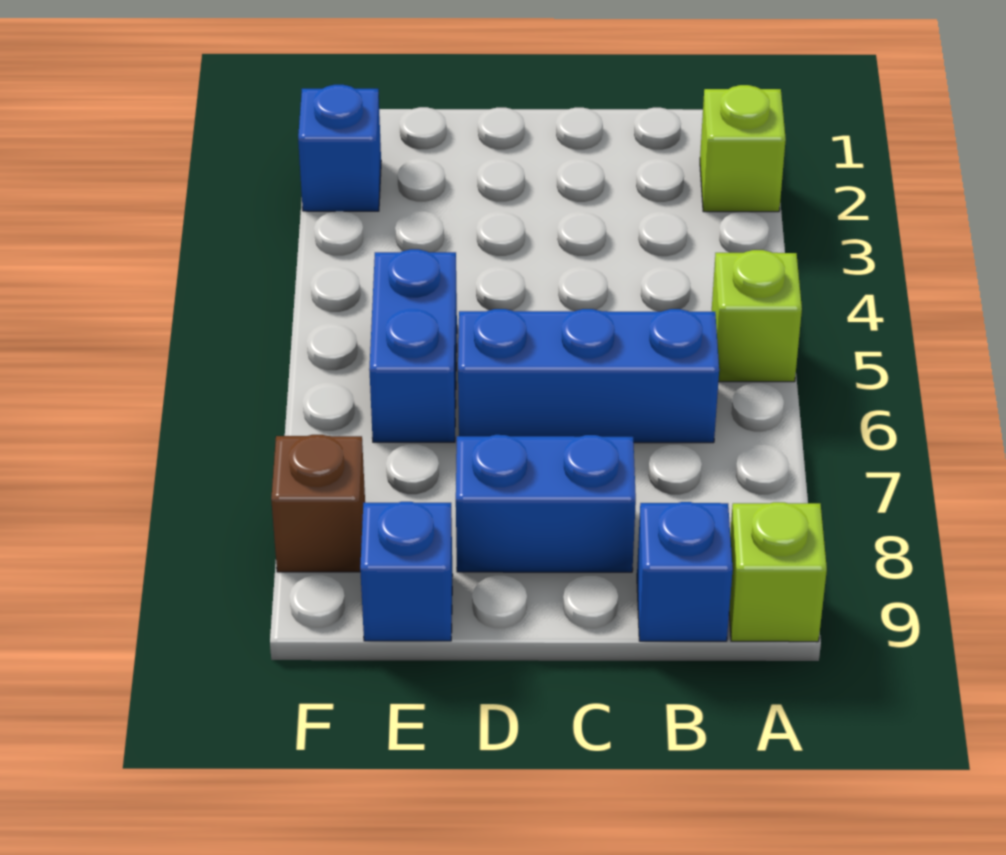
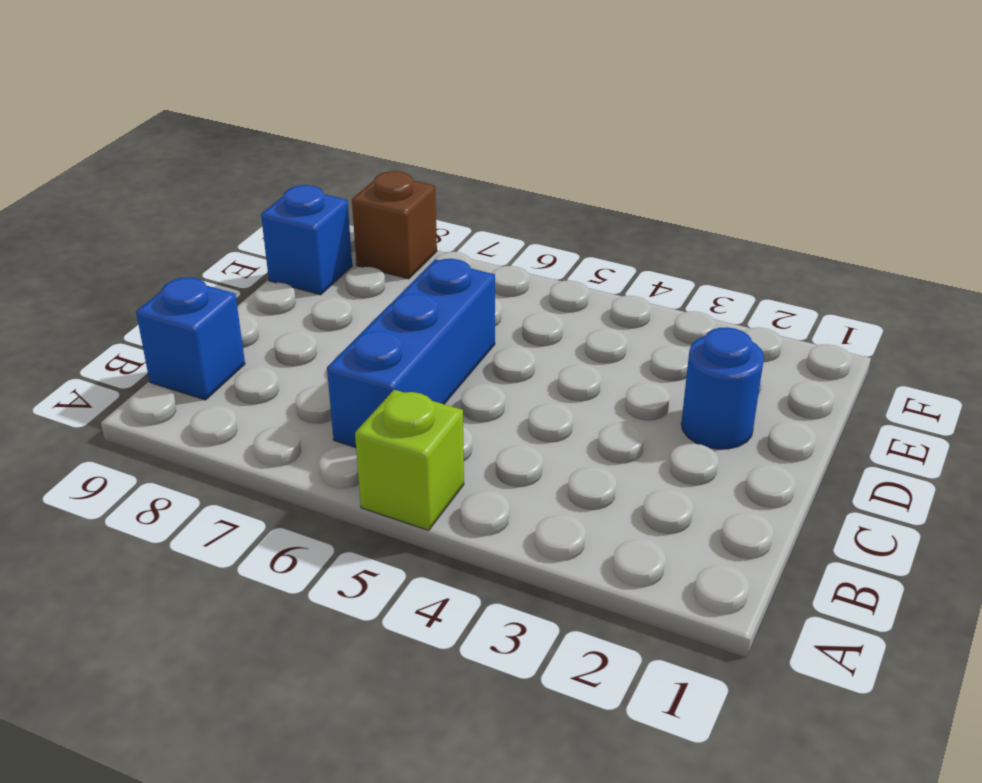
blue round brick D2 level 1 -> none
none -> lime brick A2 level 1
none -> lime brick A9 level 1

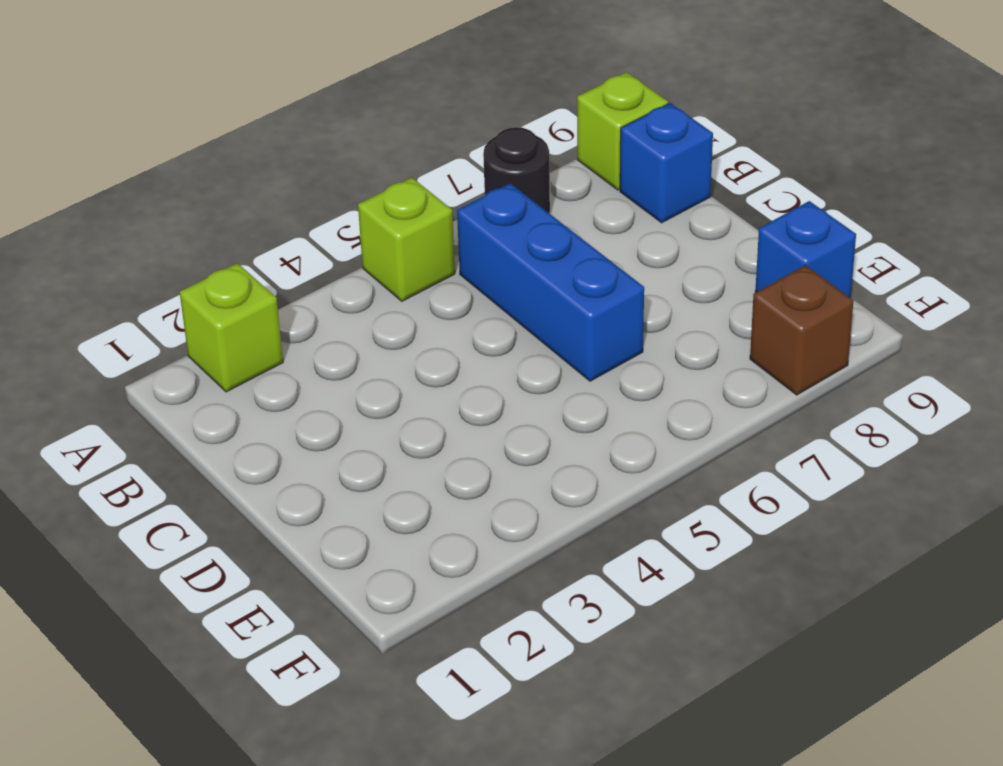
black round brick A7 level 1 -> none
none -> blue brick C8:D8 level 1
none -> blue brick E5:E6 level 1

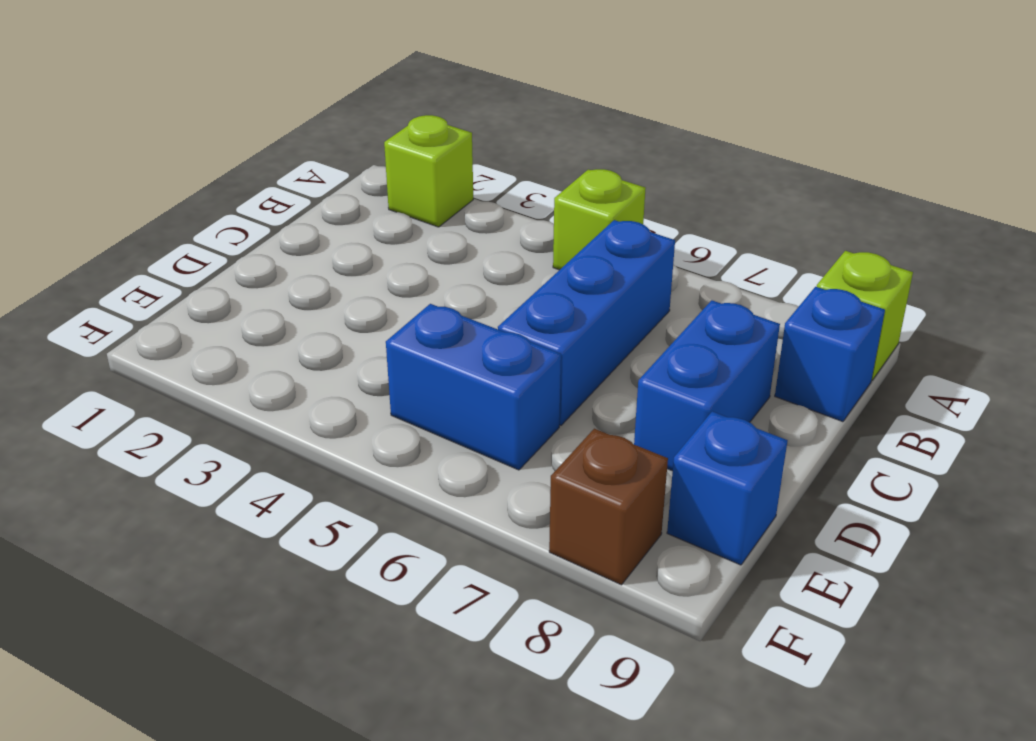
none -> blue brick F2 level 1

